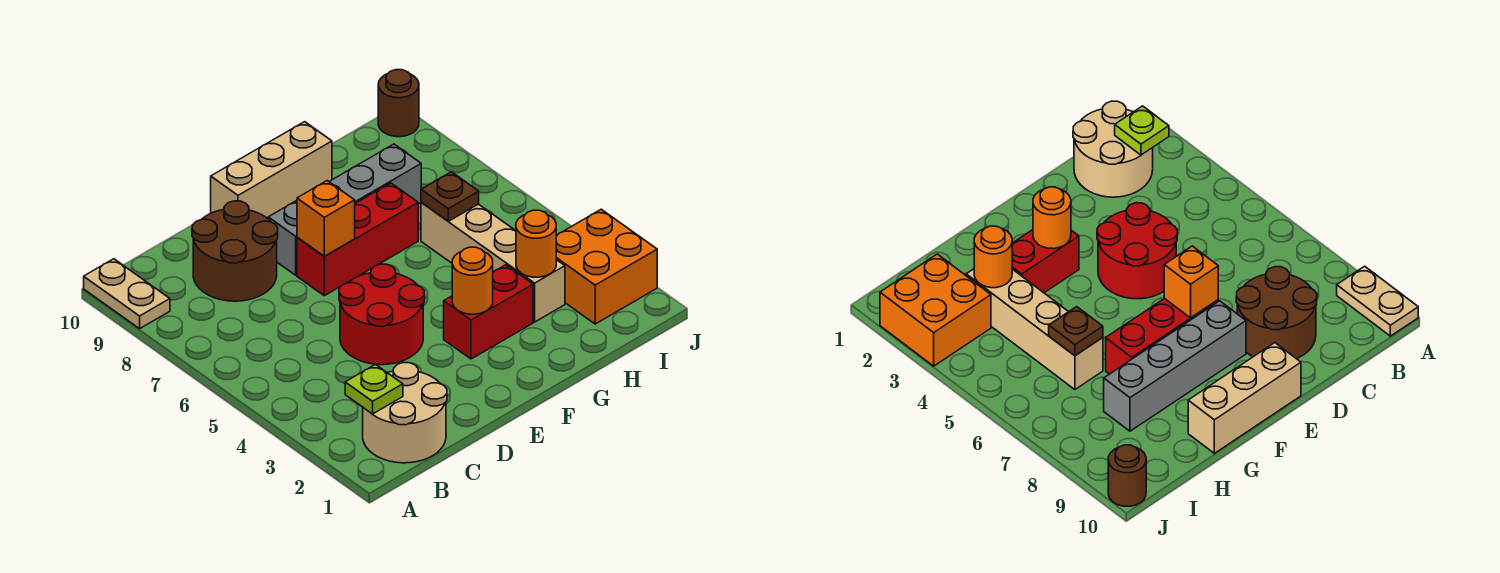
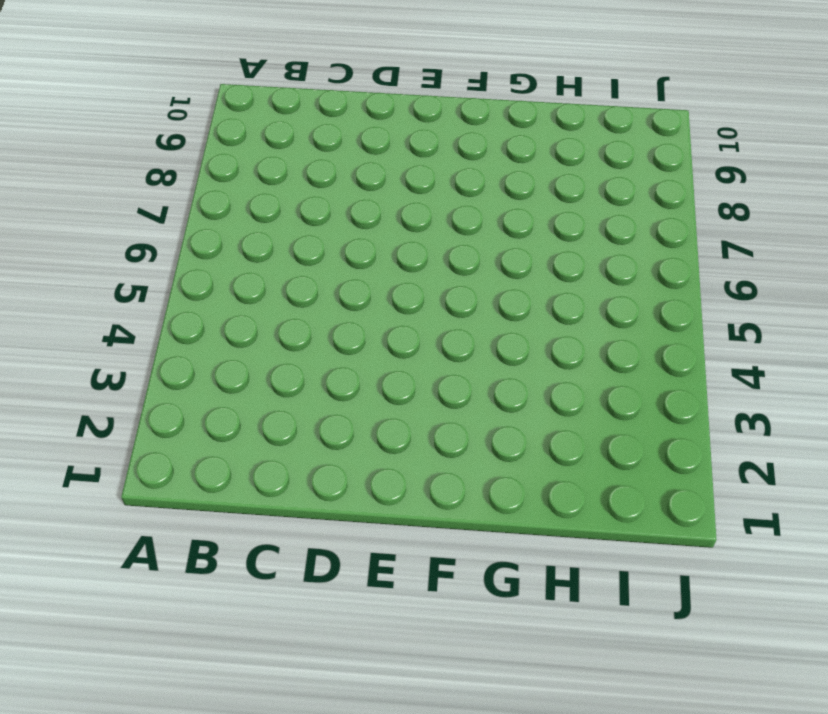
none -> tan plate A9:A10 level 1
none -> tan round brick B1:C2 level 1
none -> brown round brick C8:D9 level 1

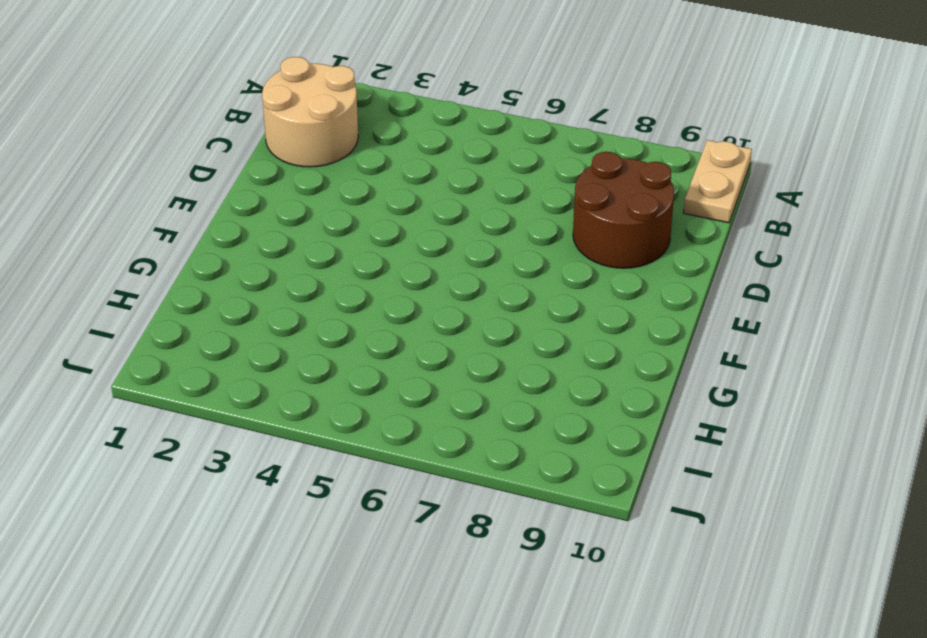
tan plate A10:B10 level 1 -> tan plate A9:A10 level 1
none -> red round brick D4:E5 level 1
none -> red brick E7:G7 level 1
none -> grey brick E8:H8 level 1

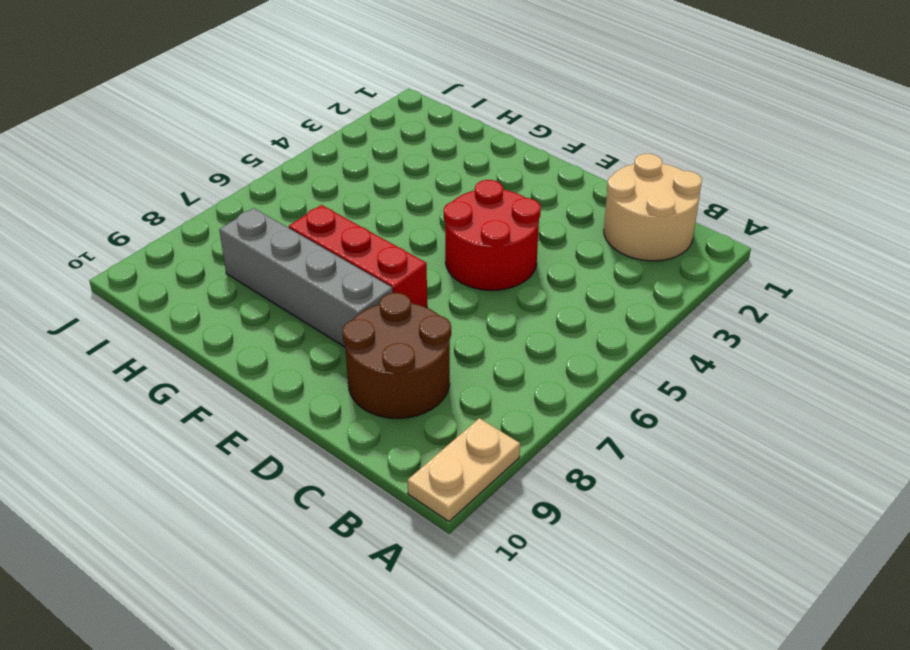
none -> tan brick E10:G10 level 1
none -> red brick F3:G3 level 1
none -> tan brick H3:H6 level 1

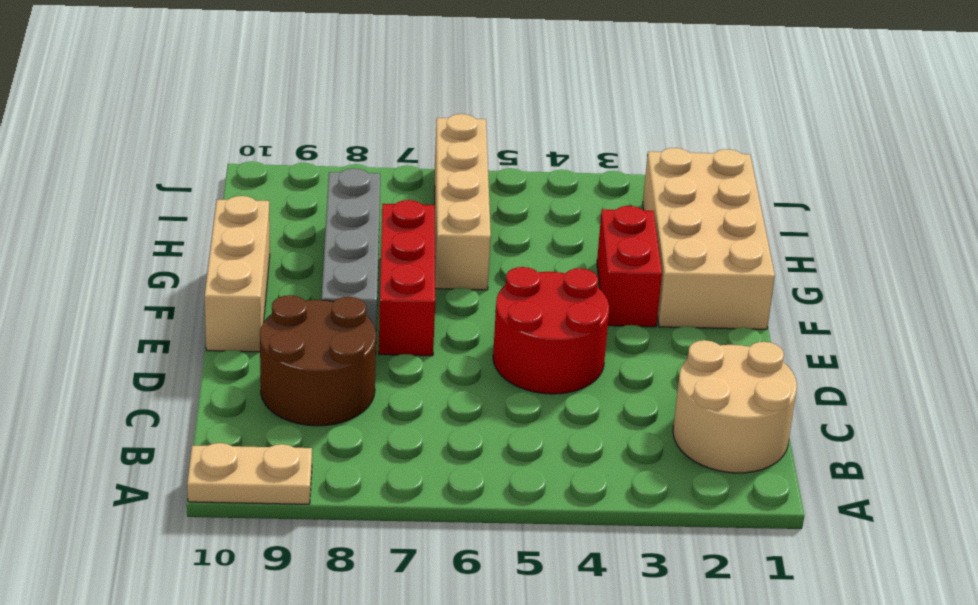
tan brick F1:I2 level 1 -> orange brick I2:J3 level 1
tan brick G6:J6 level 1 -> tan brick H3:H6 level 1
none -> brown round brick J10 level 1
none -> lime plate B2 level 2
none -> orange brick E7 level 2

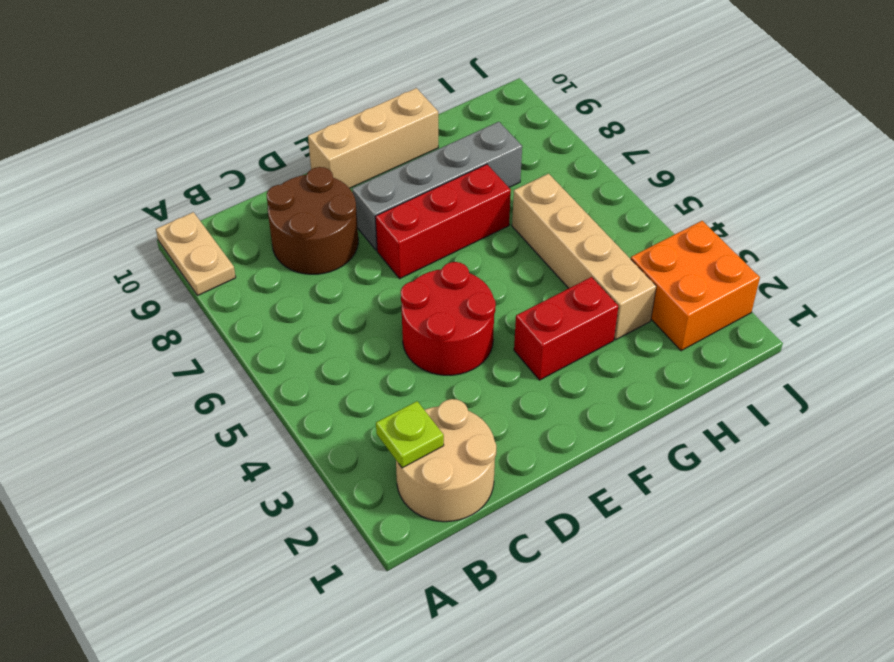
none -> brown round brick J10 level 1
none -> orange brick E7 level 2
none -> orange round brick F3 level 2

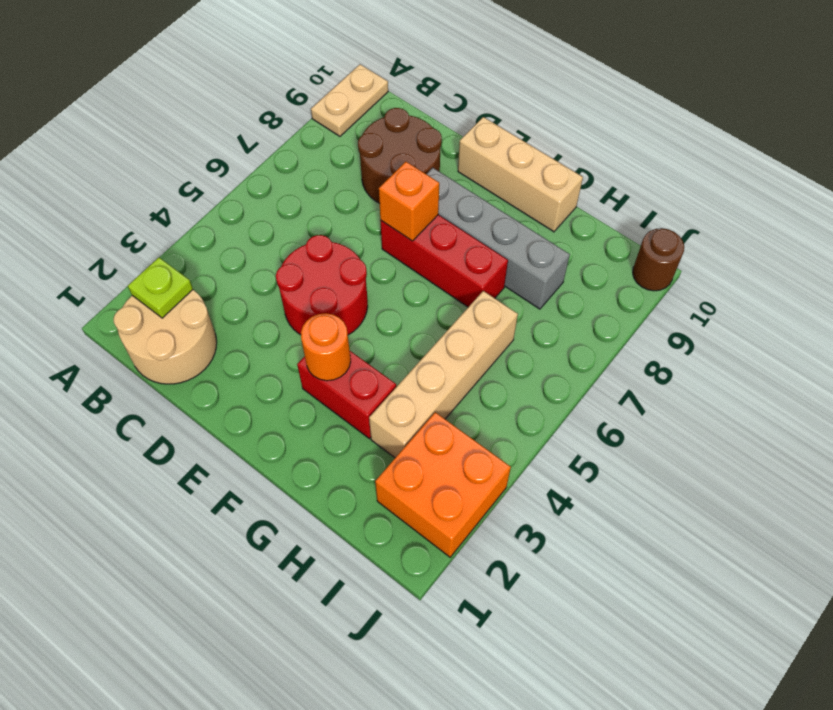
none -> orange round brick H3 level 2
none -> brown plate H6 level 2

